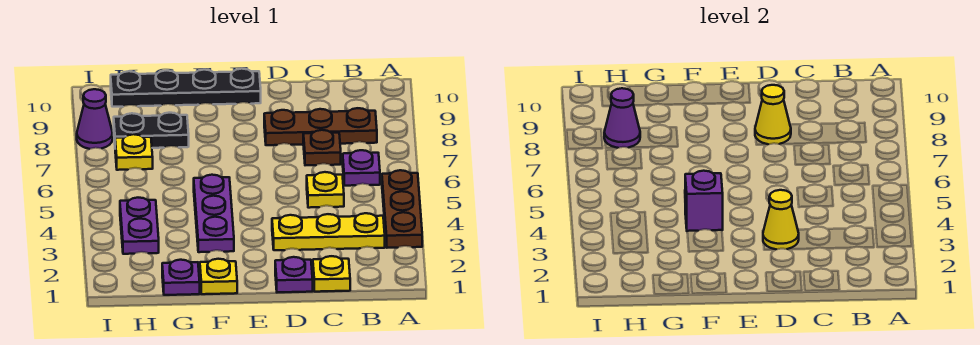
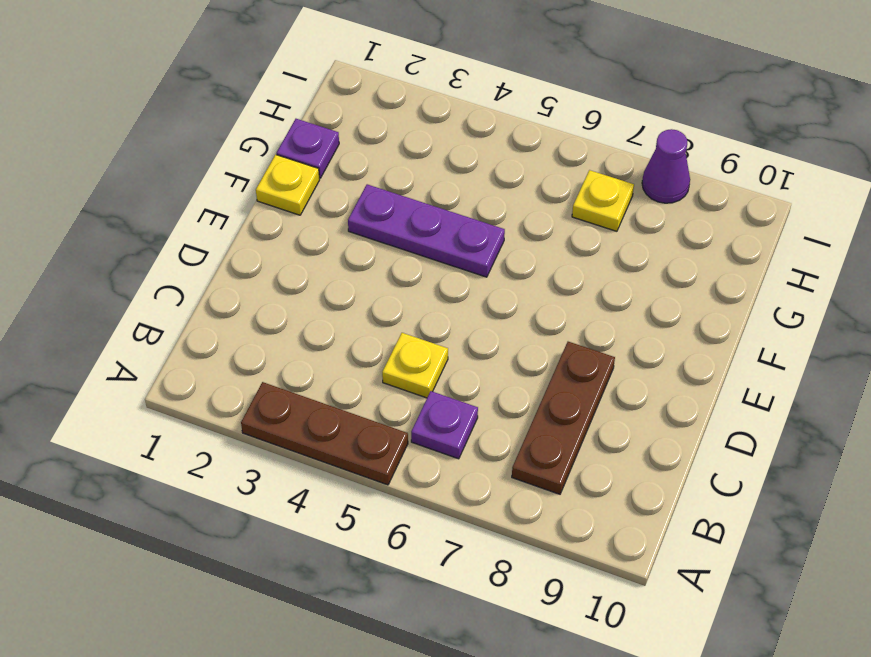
none -> yellow plate B3:D3 level 1
none -> yellow plate C1 level 1
none -> brown plate C7 level 1

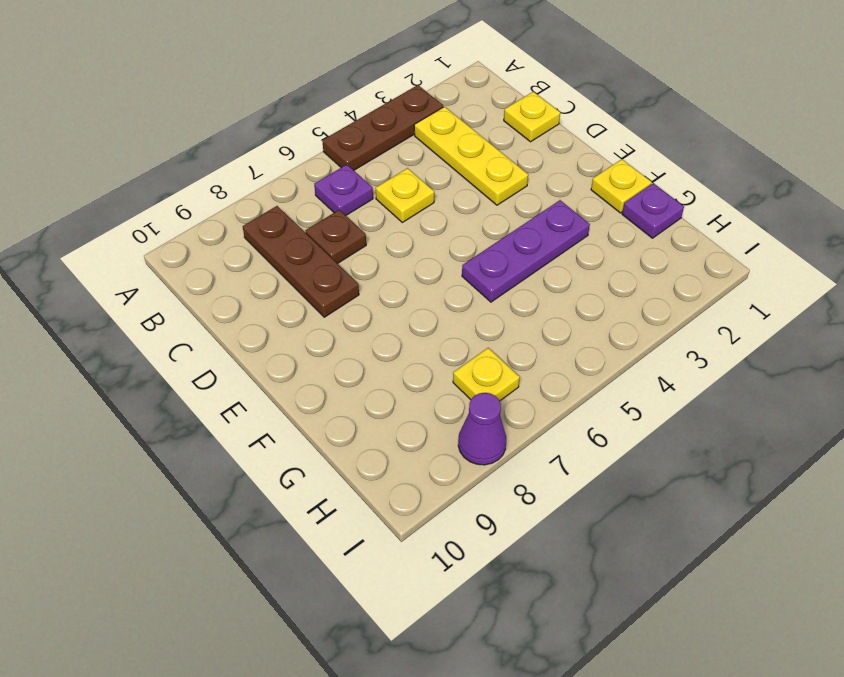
none -> purple plate D1 level 1
none -> black plate E10:H10 level 1
none -> black plate G8:H8 level 1

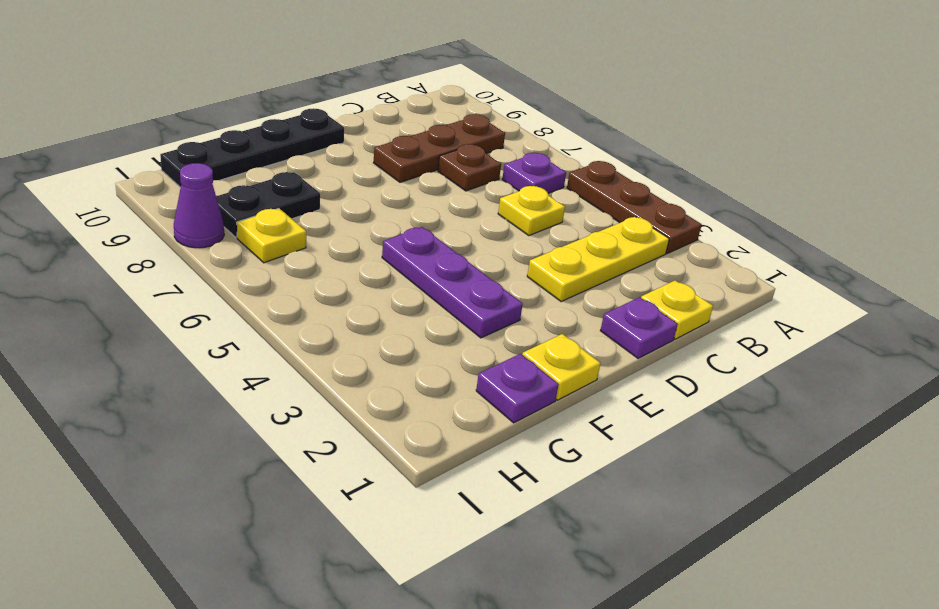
none -> purple plate H3:H4 level 1
none -> yellow cone D3 level 2
none -> yellow cone D8 level 2

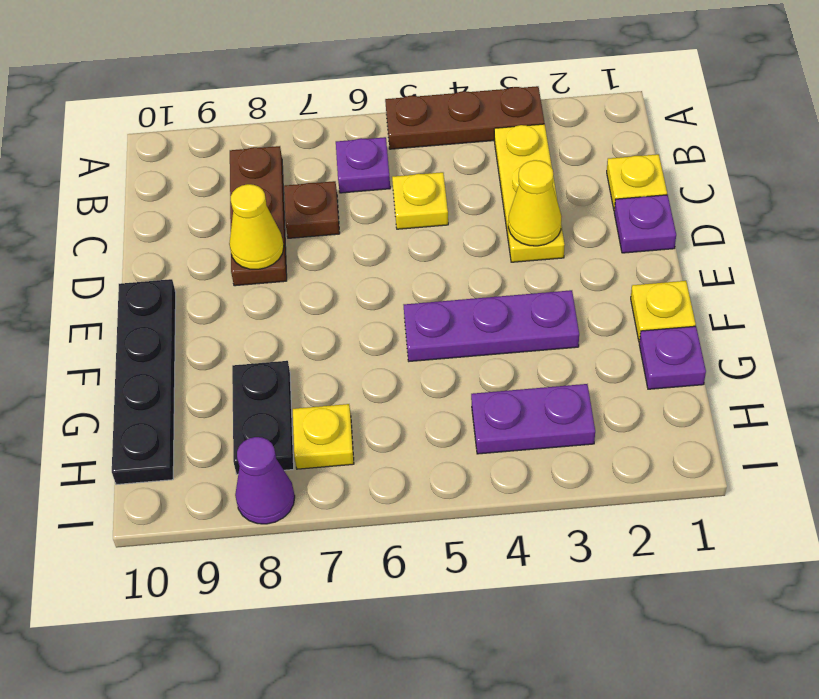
none -> purple brick F4 level 2
none -> purple cone H8 level 2

